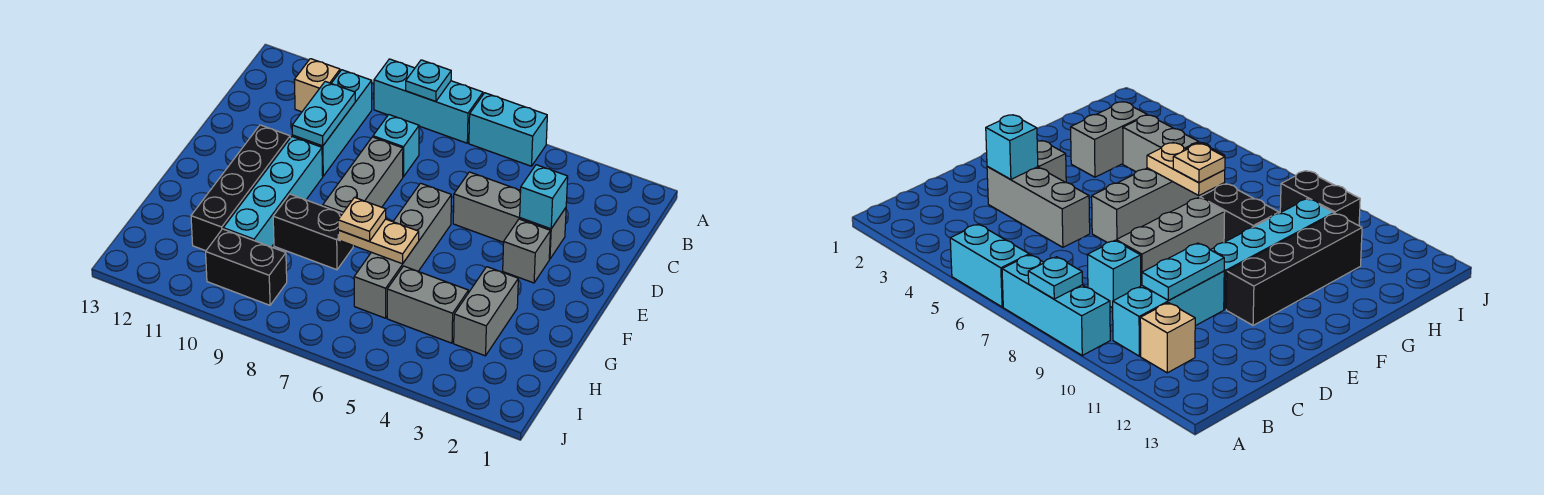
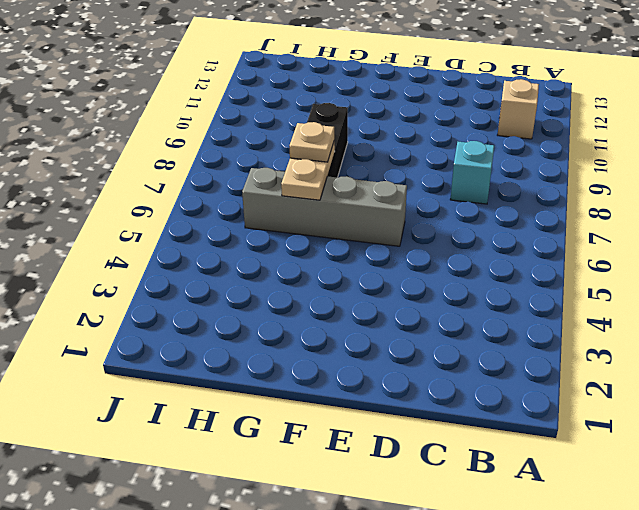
none -> cyan brick A5:A6 level 1
none -> cyan brick A7:A9 level 1
none -> cyan brick B10:D10 level 1

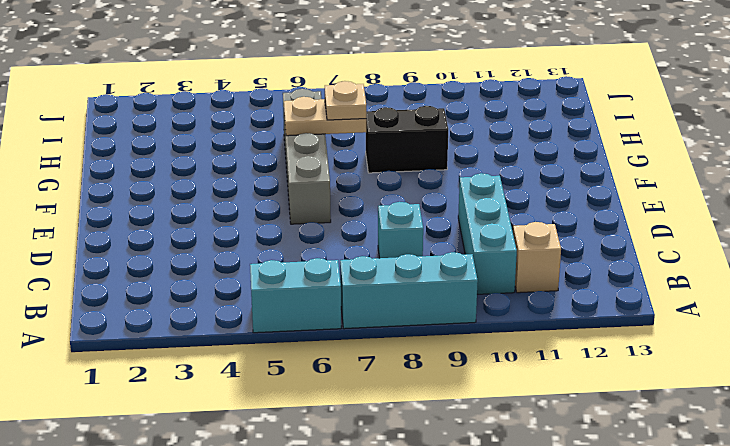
none -> grey brick D3:D5 level 1
none -> grey brick D8:F8 level 1
none -> grey brick E3 level 1

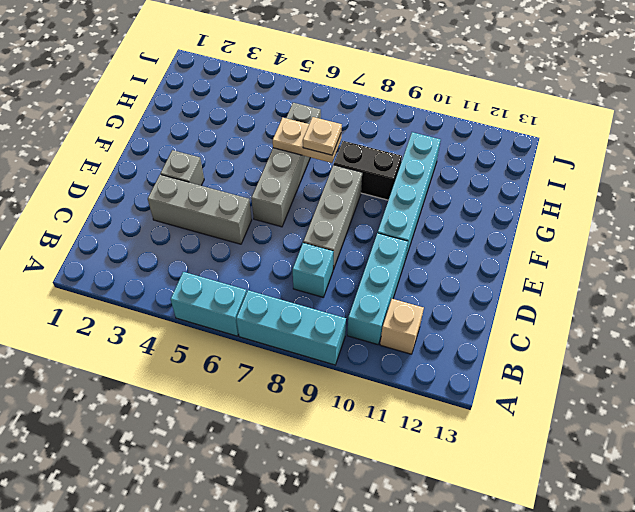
none -> black brick E11:H11 level 1
none -> grey brick G3:H3 level 1
none -> grey brick H4:H5 level 1

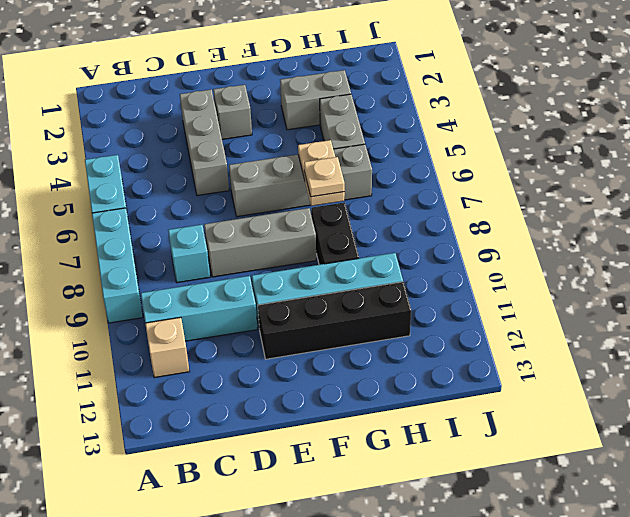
none -> black brick I9:I10 level 1
none -> cyan plate A8 level 2
none -> cyan plate C10:D10 level 2

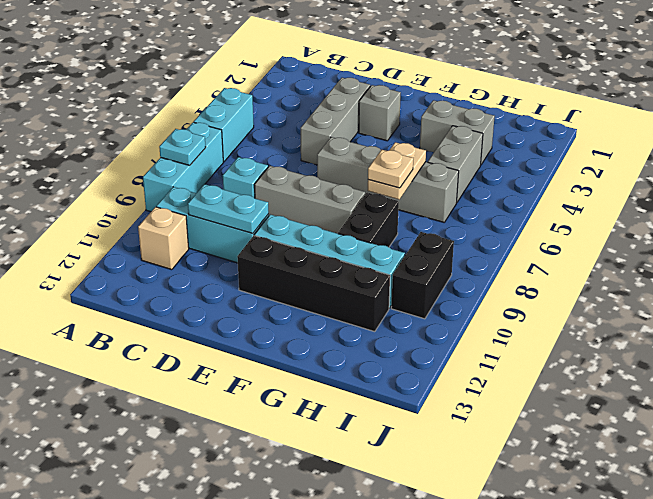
none -> cyan brick D3 level 2

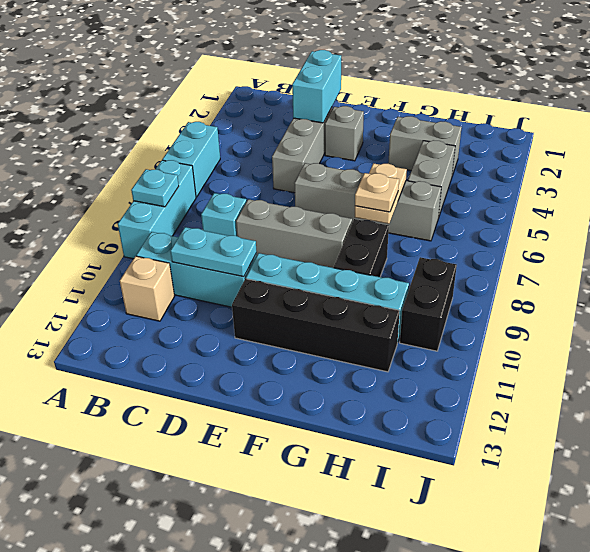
cyan brick D2:D3 level 2 -> cyan brick D3 level 2

